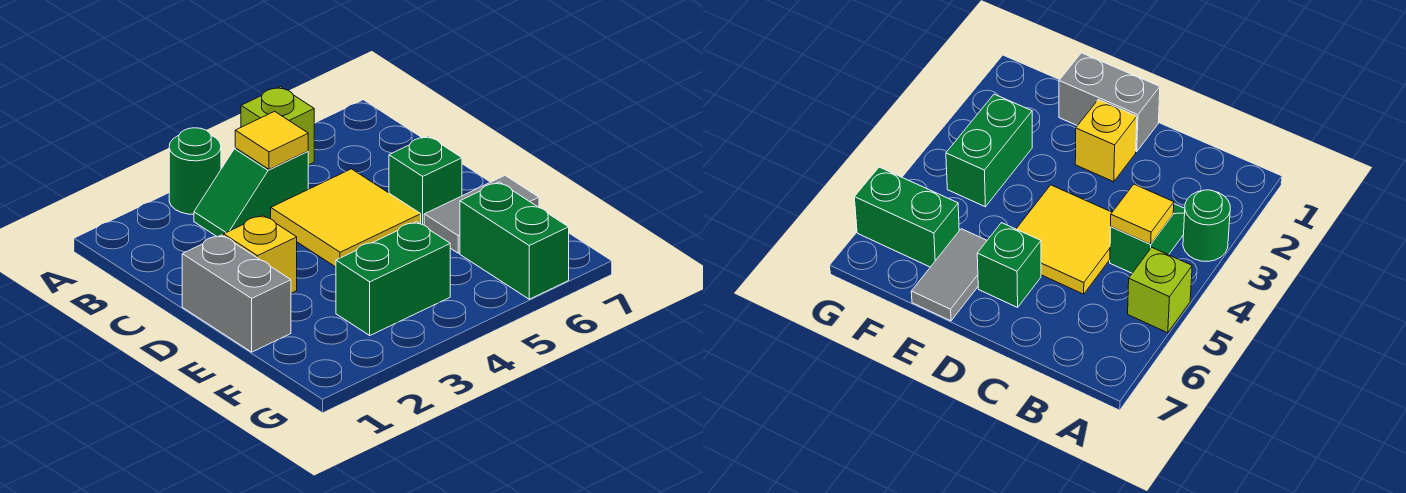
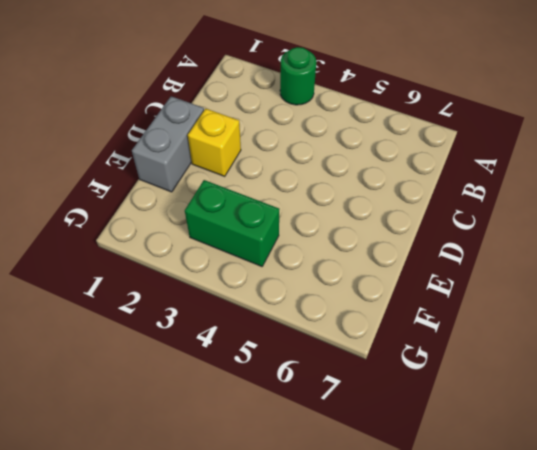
none -> lime brick A5 level 1
none -> green slope B3:B4 level 1 top 4

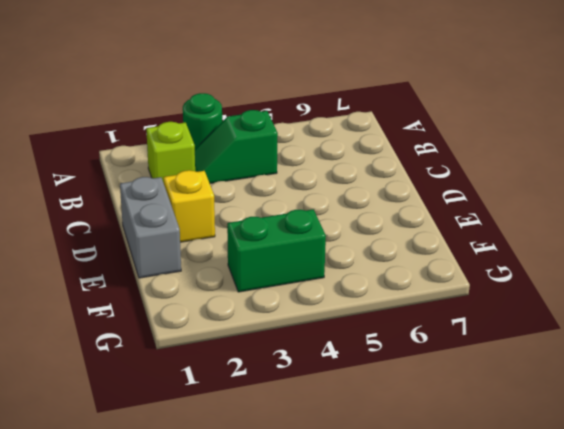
lime brick B2 level 1 -> lime brick A5 level 1
none -> yellow tile C4:D5 level 1
none -> green brick D6 level 1

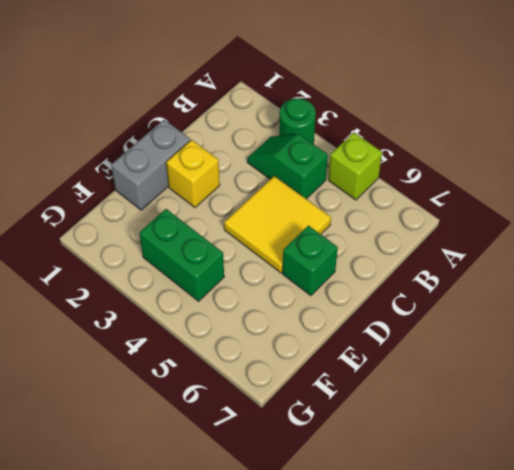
none -> grey tile E6:E7 level 1
none -> green brick F6:G6 level 1

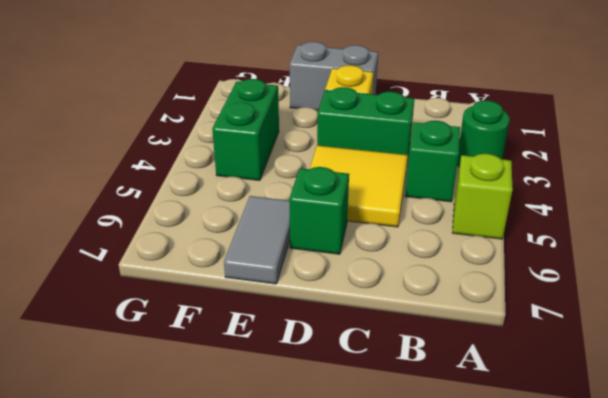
green brick C3:D3 level 1 -> green brick F6:G6 level 1
none -> yellow tile B4 level 2

